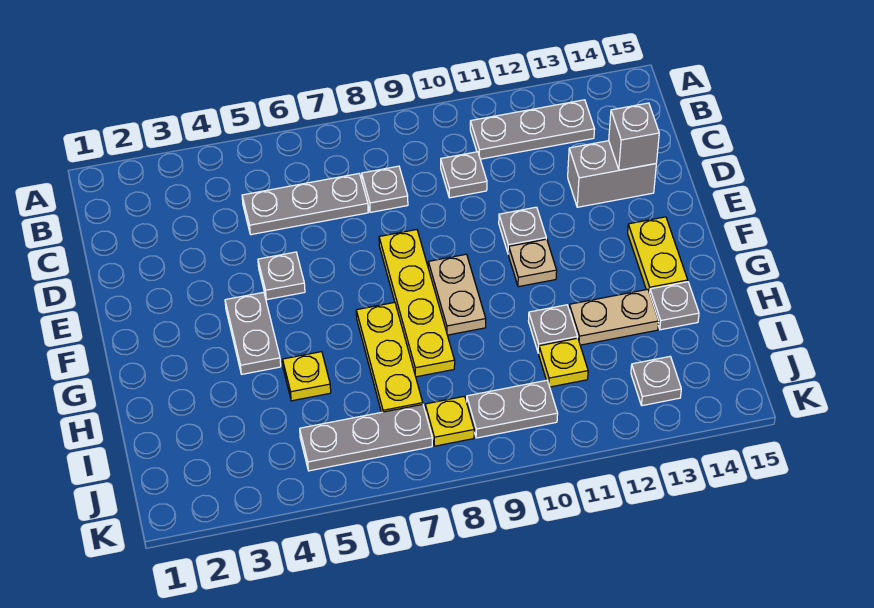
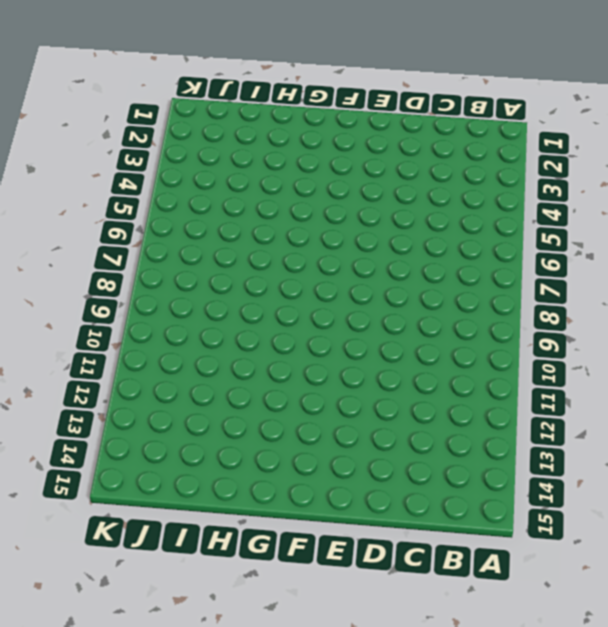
none -> grey plate B11:B13 level 1
none -> grey plate C5:C7 level 1
none -> grey plate C8 level 1

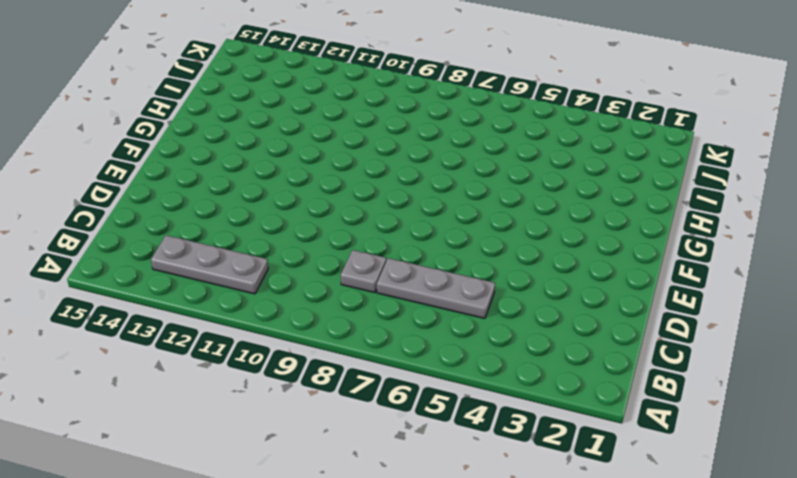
none -> grey plate C10 level 1
none -> grey brick D13:D14 level 1
none -> grey plate E5 level 1

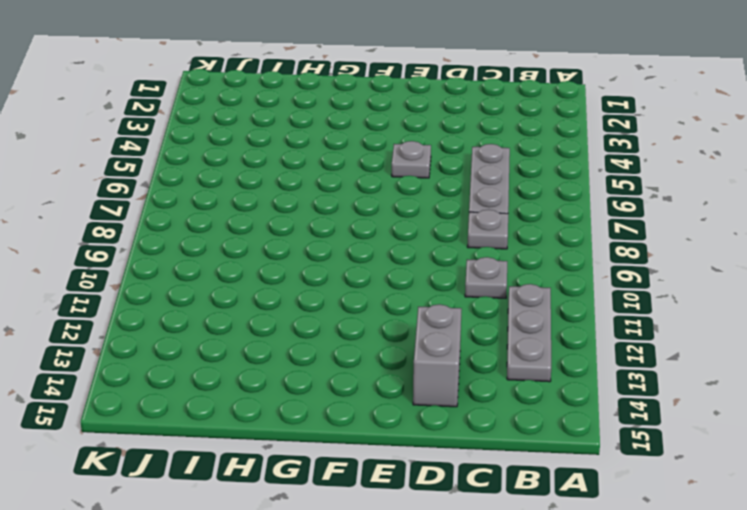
none -> yellow plate E8:H8 level 1
none -> grey plate E11 level 1
none -> grey plate F4:G4 level 1

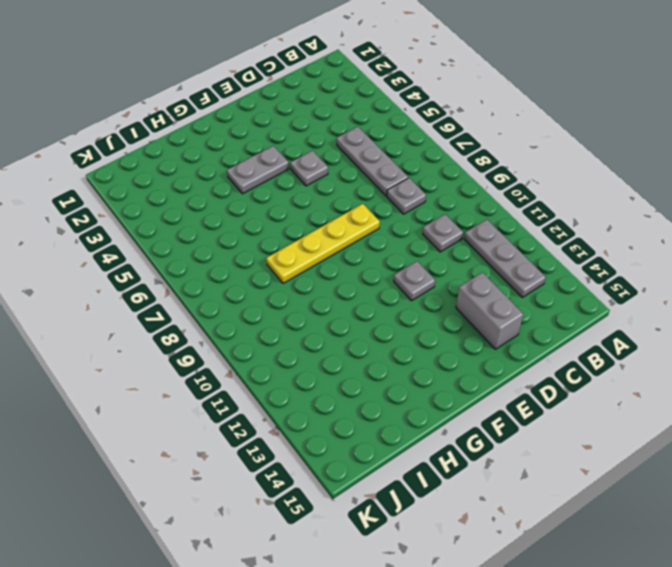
none -> tan plate F9:G9 level 1
none -> tan plate F11 level 1
none -> yellow plate F14:G14 level 1

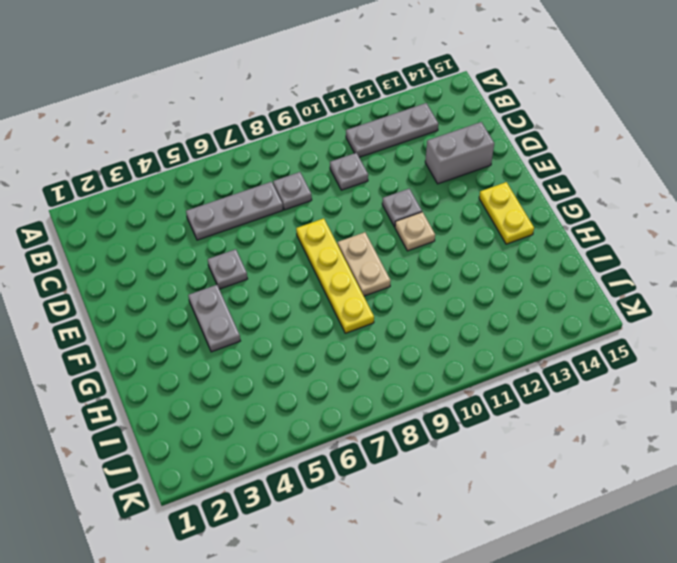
none -> yellow plate G7:I7 level 1
none -> yellow plate H5 level 1
none -> grey plate H11 level 1

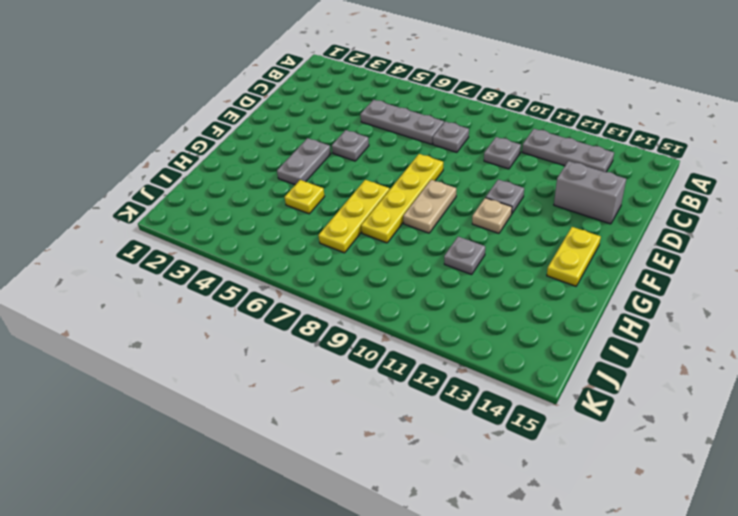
none -> tan plate H12:H13 level 1
none -> grey plate H14 level 1
none -> yellow plate I11 level 1

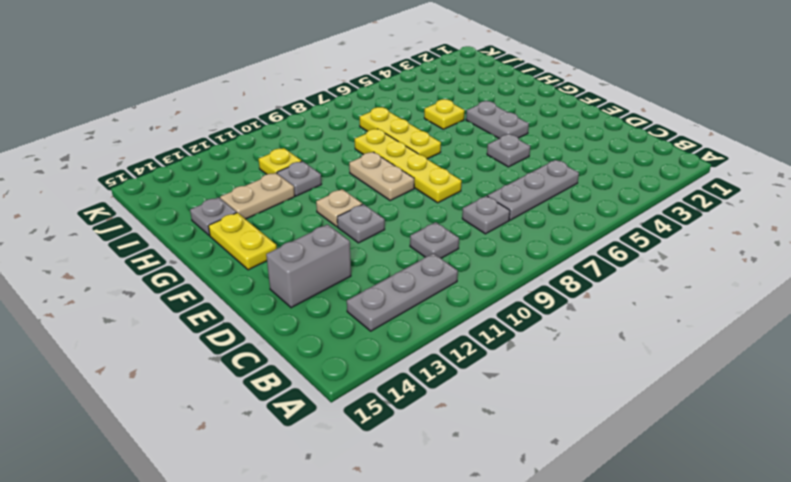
none -> grey plate J5:J7 level 1
none -> yellow plate J8 level 1
none -> grey plate J9:J10 level 1

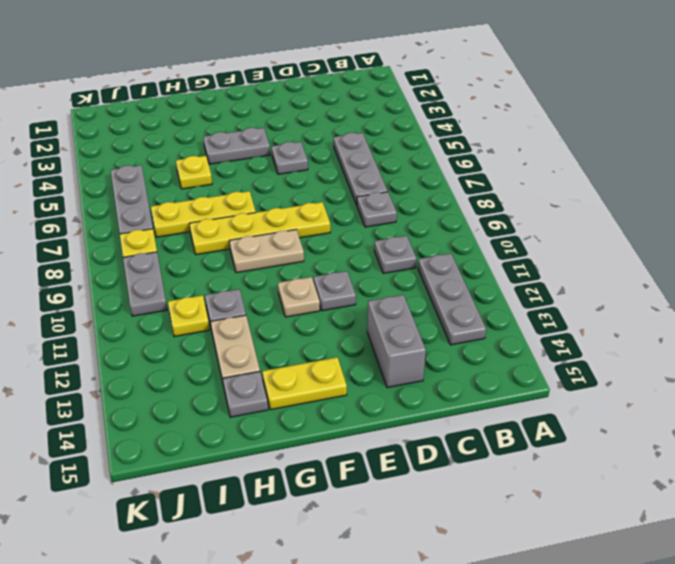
none -> grey plate J13 level 1
none -> grey brick D14 level 2

